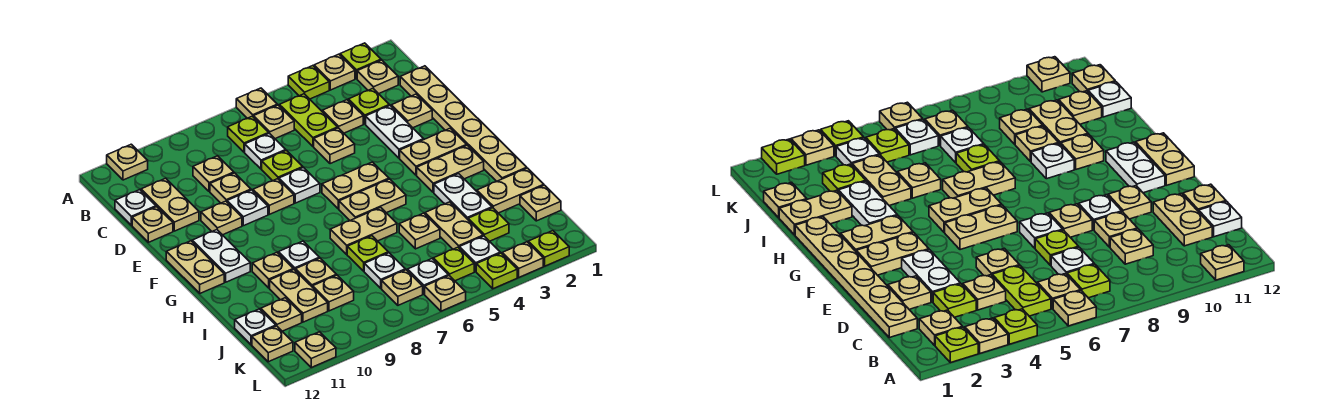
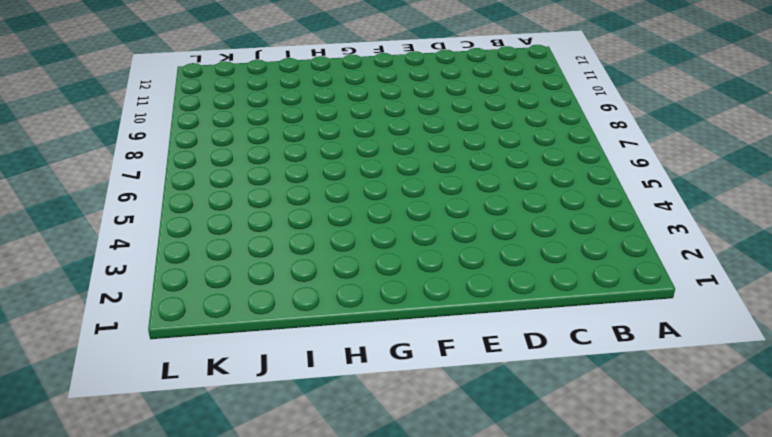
none -> lime plate A2 level 1
none -> tan plate A3 level 1
none -> lime plate A4 level 1
none -> tan plate A6 level 1

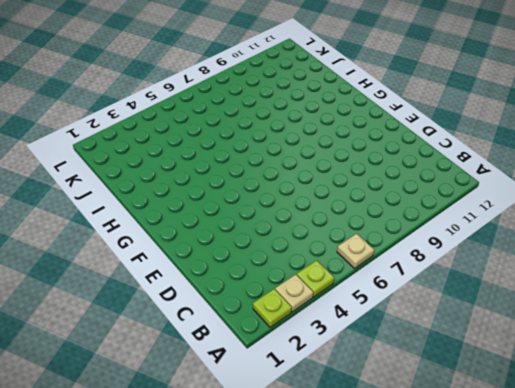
none -> tan plate A11 level 1
none -> tan plate B2 level 1
none -> lime plate B5:C5 level 1
none -> tan plate B6 level 1

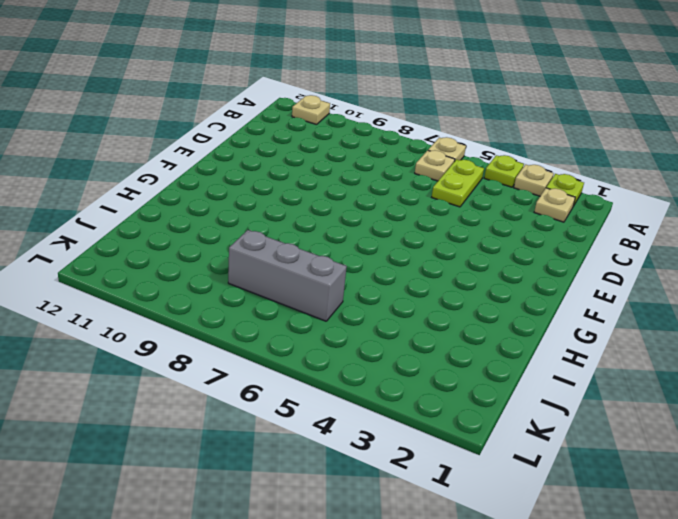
grey brick J6:J8 level 1 -> white plate J7 level 1
none -> lime plate B7 level 1
none -> tan plate C1:H1 level 1
none -> lime plate C3 level 1
none -> tan plate C4 level 1

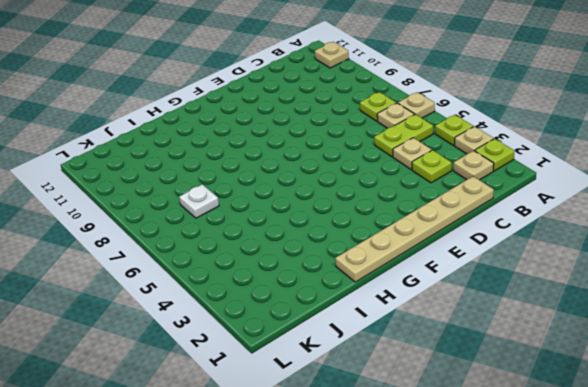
none -> white plate C7 level 1
none -> tan plate C9 level 1
none -> tan plate C11:D11 level 1
none -> white plate C12 level 1

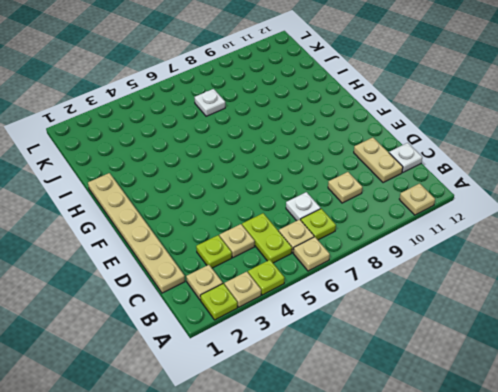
none -> tan plate D2 level 1
none -> white plate D3:E3 level 1
none -> tan plate D5 level 1
none -> lime plate D7 level 1

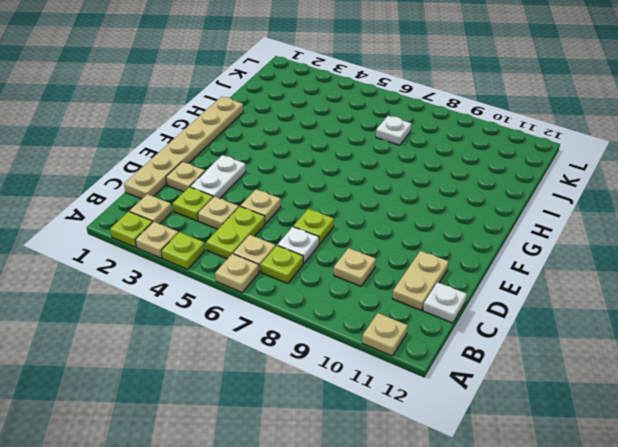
none -> tan plate D9 level 1
none -> tan plate D12 level 1
none -> white plate E7 level 1
none -> tan plate E8 level 1

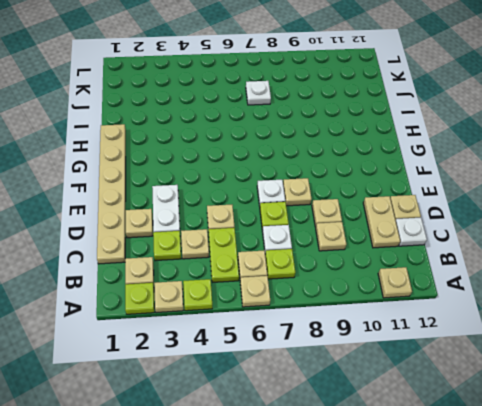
none -> white plate E9 level 1
none -> tan plate E10 level 1
none -> tan plate F2:F3 level 1
none -> tan plate F5:F6 level 1

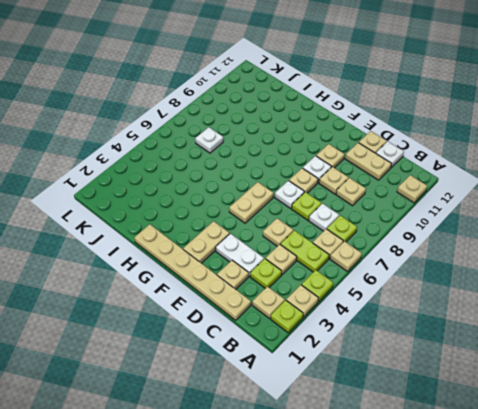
none -> white plate F11:G11 level 1
none -> tan plate F12:G12 level 1
none -> tan plate G2:G3 level 1
none -> tan plate G5:G6 level 1

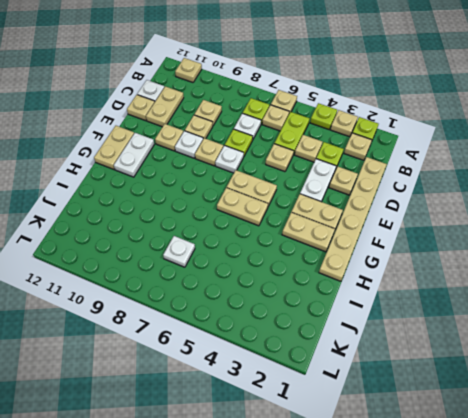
none -> white plate H3:I3 level 1
none -> tan plate H6:H7 level 1
none -> white plate H9 level 1
none -> tan plate H10 level 1

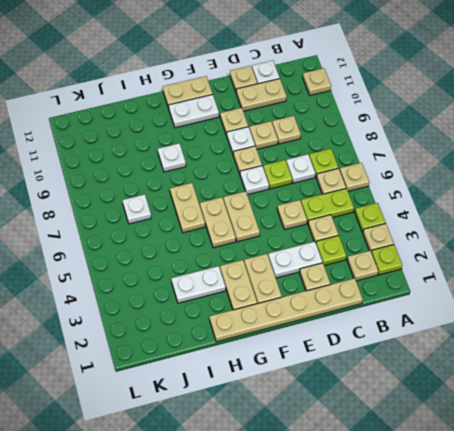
none -> tan plate H10 level 1
none -> tan plate I1:I2 level 1
none -> tan plate I4:J4 level 1
none -> tan plate I5 level 1

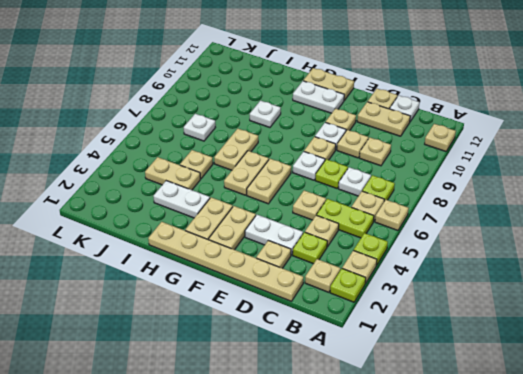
none -> tan plate H10 level 1
none -> tan plate I1:I2 level 1
none -> lime plate I7 level 1
none -> tan plate I9 level 1

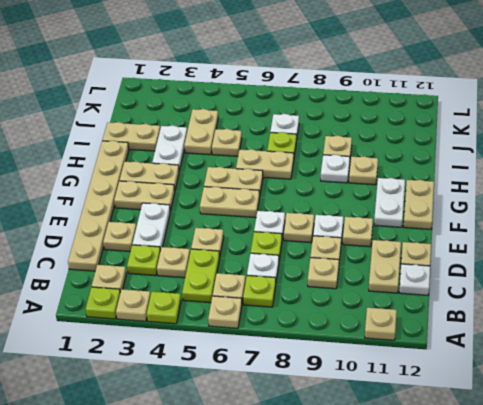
none -> tan plate I10:J10 level 1
none -> tan plate J1 level 1
none -> lime plate J3 level 1
none -> tan plate J9 level 1

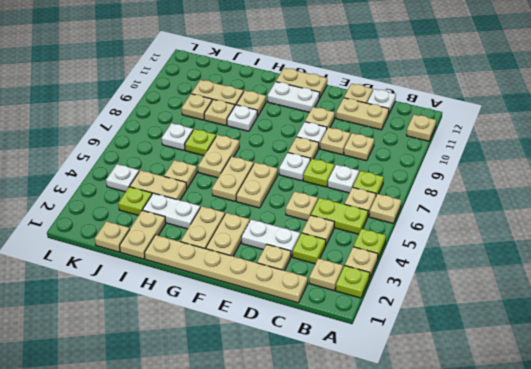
none -> tan plate J11 level 1
none -> white plate J12 level 1
none -> lime plate K5 level 1
none -> white plate K6 level 1

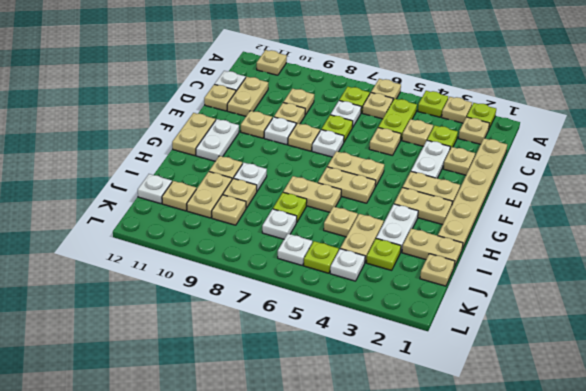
none -> tan plate K7 level 1
none -> tan plate K12 level 1
none -> lime plate L2 level 1
none -> tan plate L3 level 1

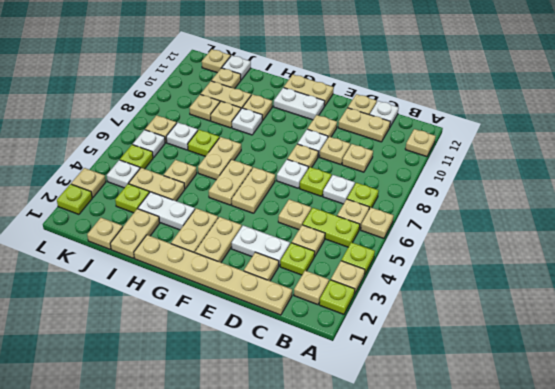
none -> lime plate L4 level 1
none -> tan plate L6 level 1
none -> tan plate L11 level 1

